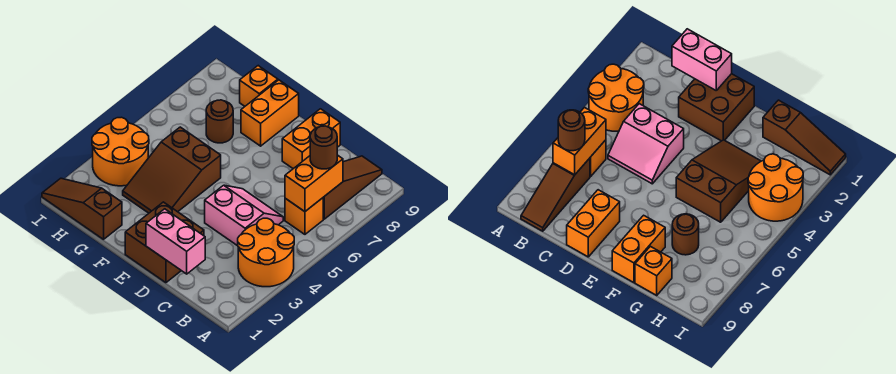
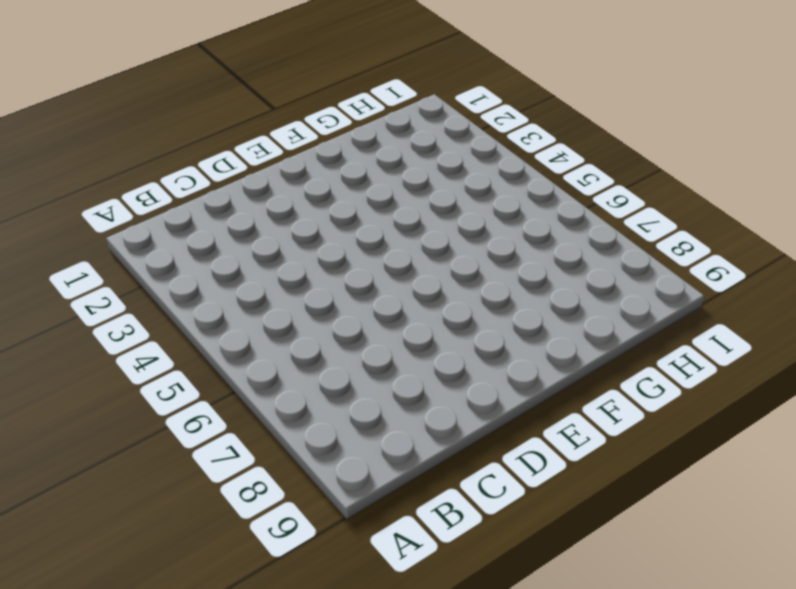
none -> orange round brick A3:B4 level 1
none -> orange brick B6 level 1
none -> brown slope B7:B9 level 1 top 7

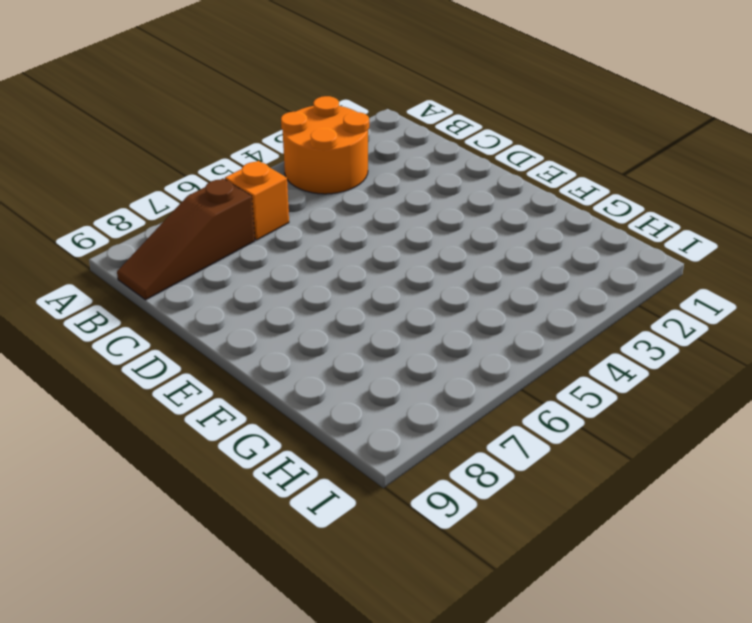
none -> pink slope C4:D5 level 1 top 4
none -> brown brick D1:E2 level 1
none -> orange brick D8:D9 level 1

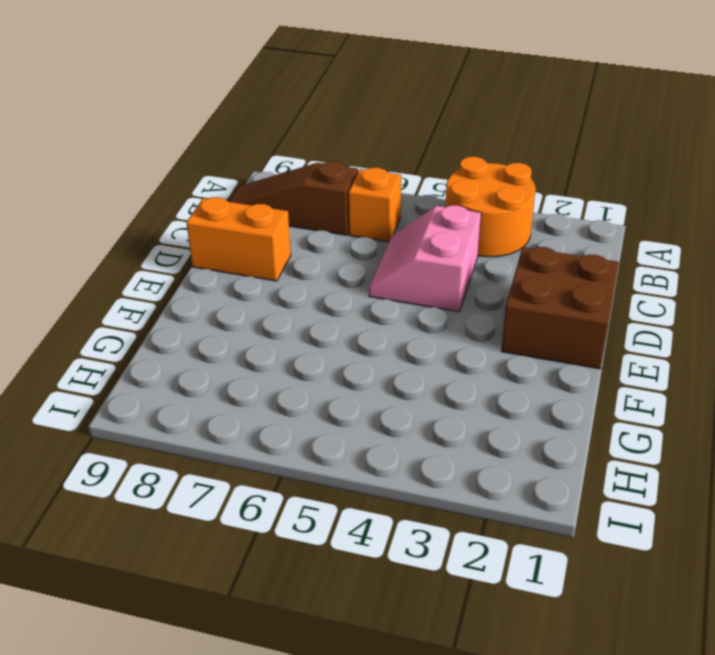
none -> brown slope F3:G5 level 1 top 5
none -> orange brick F8:F9 level 1
none -> brown slope G1:I1 level 1 top G

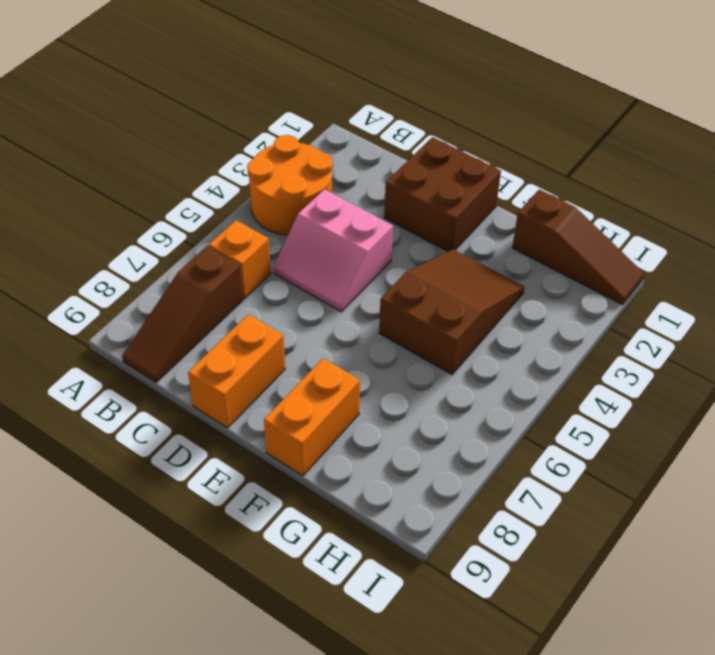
none -> brown round brick G7 level 1
none -> orange brick G9 level 1
none -> orange round brick H3:I4 level 1

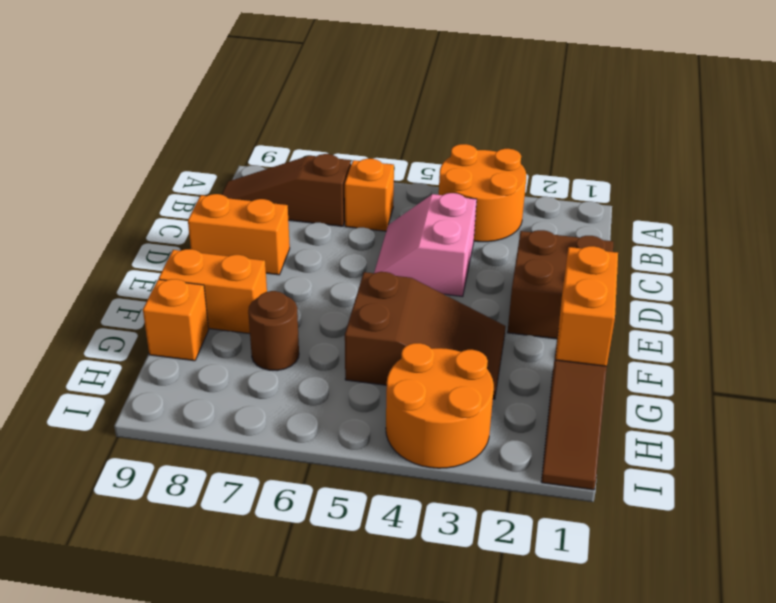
orange brick F1:G1 level 2 -> orange brick B6:B7 level 2
none -> pink brick C1:D1 level 2
none -> brown round brick B7 level 3

